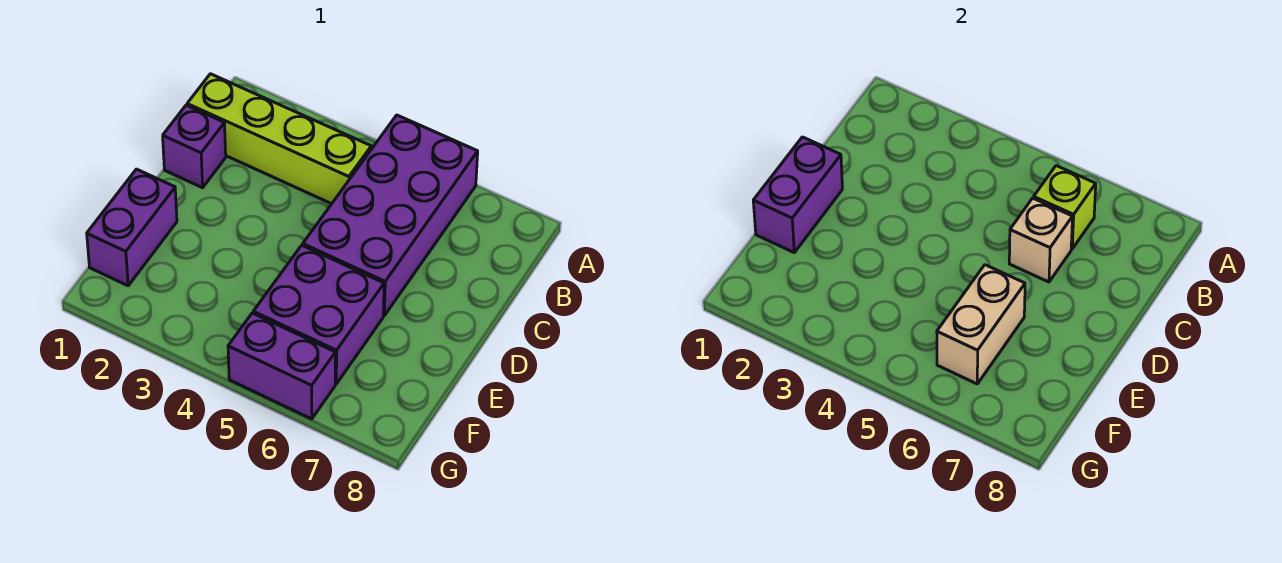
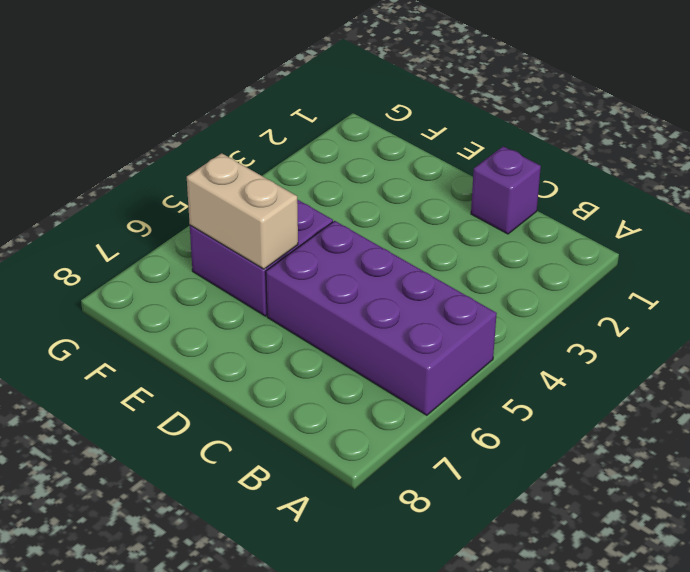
none -> lime brick B1:B4 level 1
none -> purple brick E1:F1 level 1

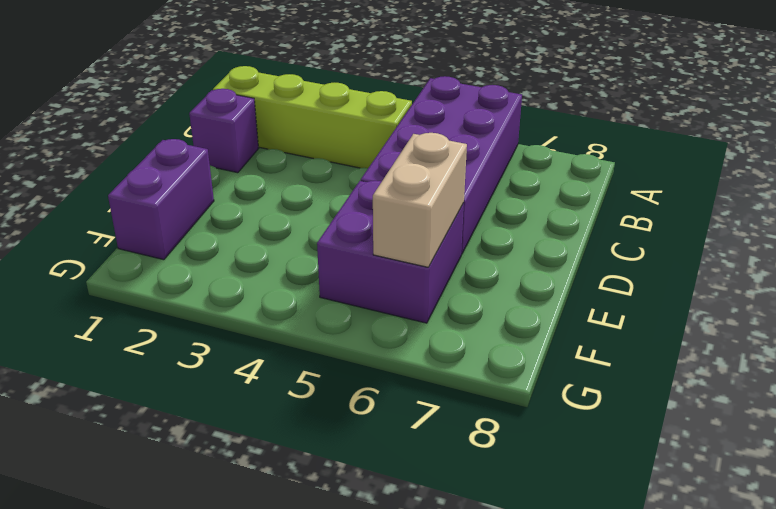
none -> purple brick G5:G6 level 1
none -> lime brick B6 level 2

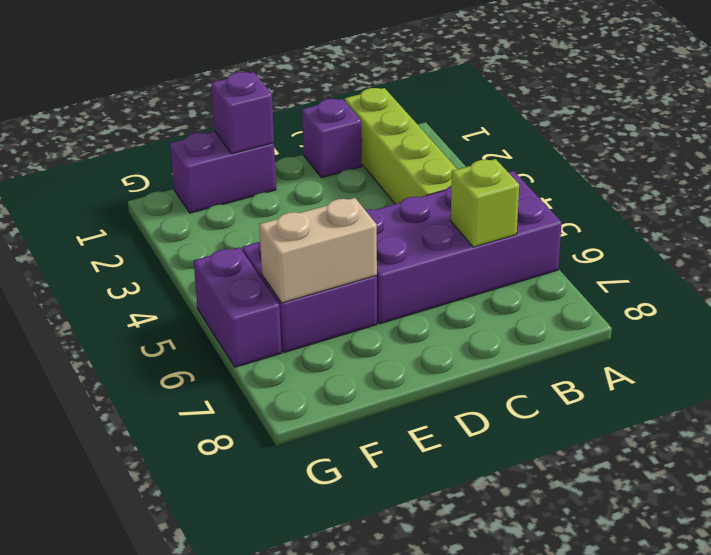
purple brick E1 level 2 -> purple brick D1:E1 level 2
none -> tan brick C6 level 2

